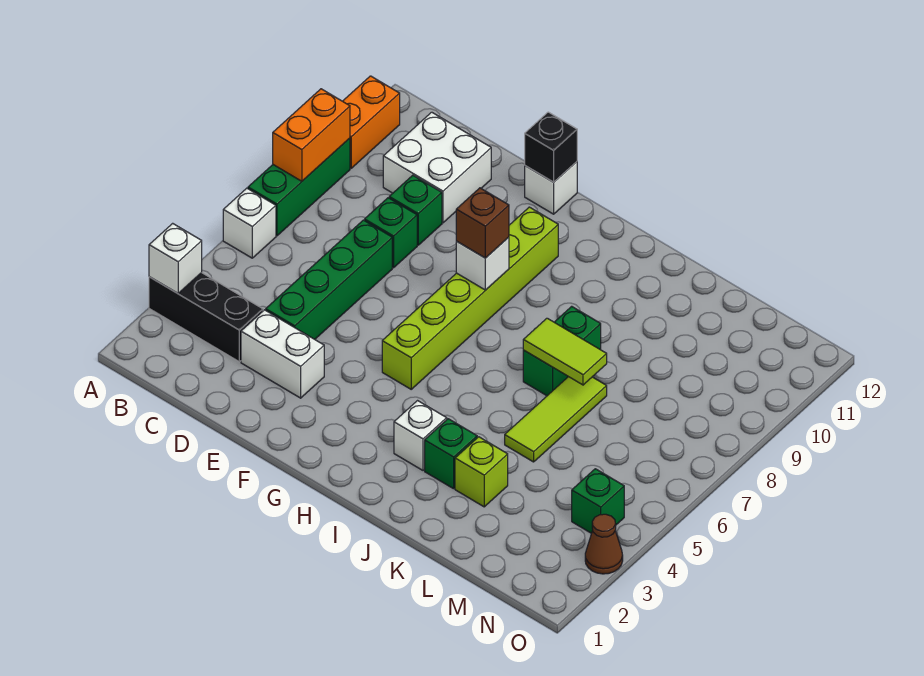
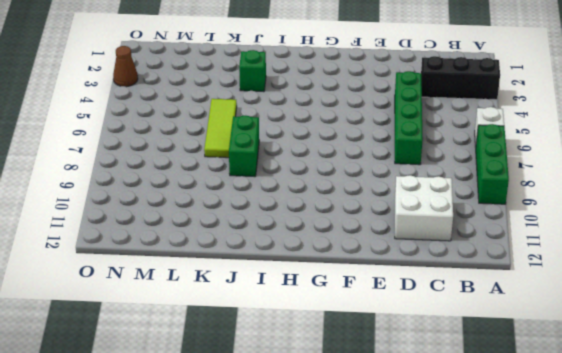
none -> orange brick A10:A11 level 1
none -> white brick D3:E3 level 1
none -> green brick D8 level 1

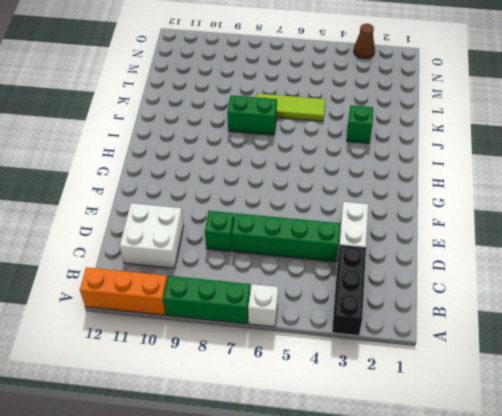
orange brick A10:A12 level 1 -> orange brick A10:A11 level 1
none -> green brick D9 level 1
none -> white brick F12 level 1
none -> lime brick G5:G10 level 1

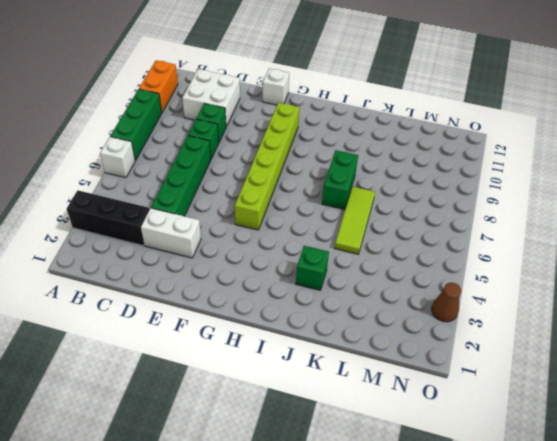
none -> white brick I3 level 1
none -> lime brick K3 level 1
none -> green brick N4 level 1

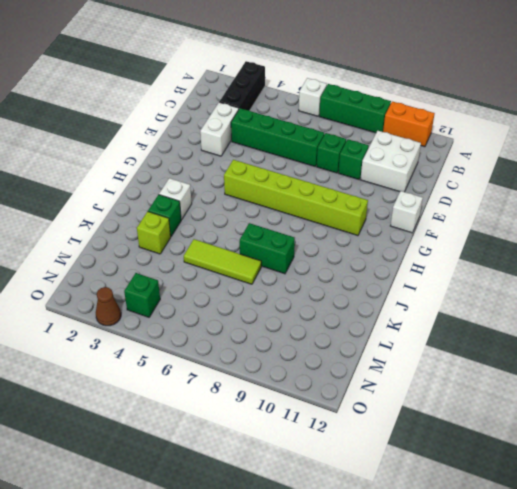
none -> white brick A3 level 2
none -> orange brick A8:A9 level 2
none -> black brick F12 level 2

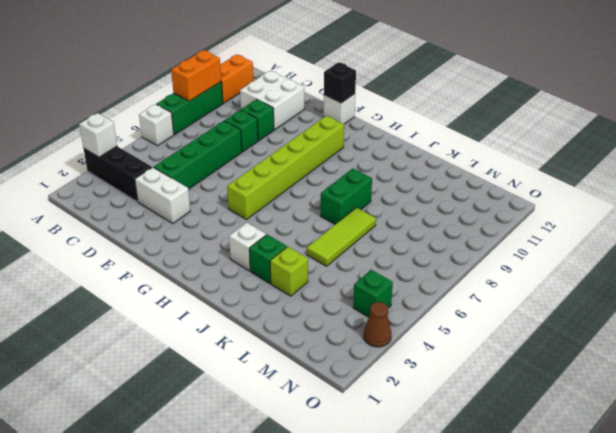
none -> white brick G8 level 2
none -> lime tile J7:K7 level 2
none -> brown brick G8 level 3

